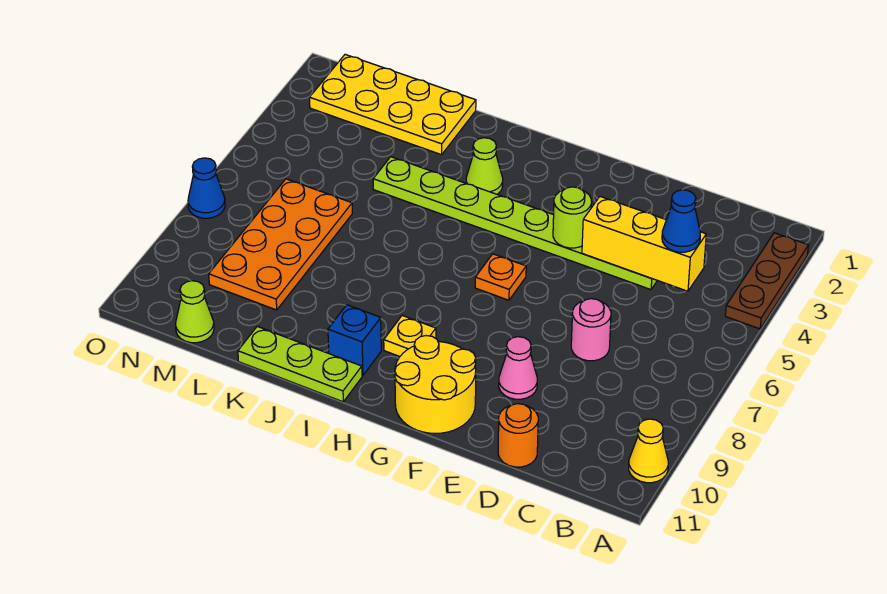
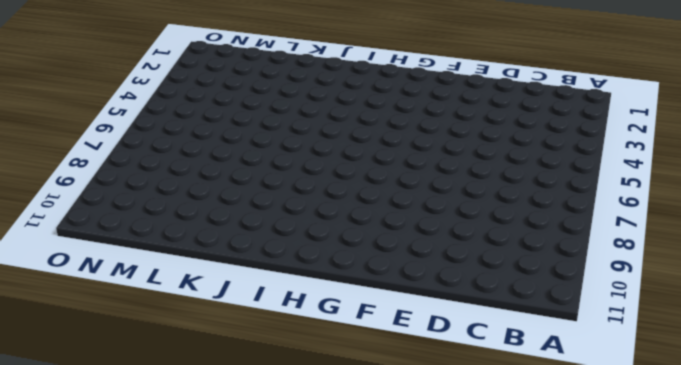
none -> brown plate A2:A4 level 1
none -> yellow cone A10 level 1
none -> lime plate D4:K4 level 1

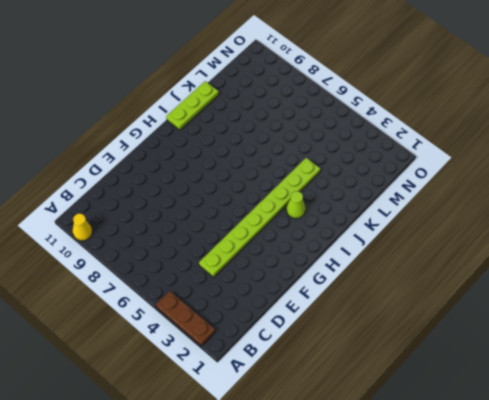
none -> pink round brick D7 level 1
none -> orange round brick D11 level 1
none -> pink cone E9 level 1

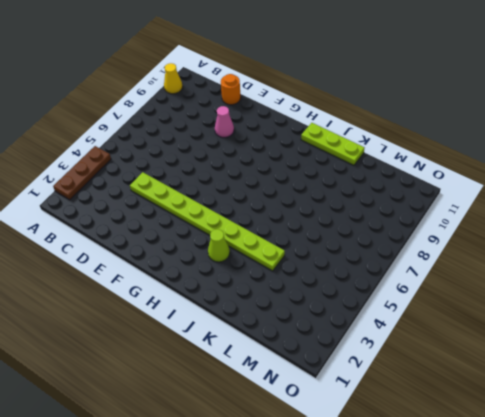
none -> pink round brick D7 level 1
none -> yellow round brick F10:G11 level 1
none -> orange plate G6 level 1

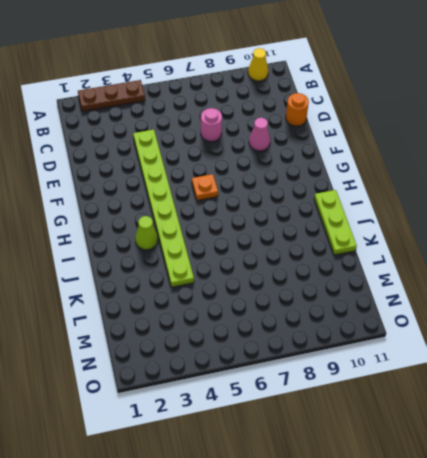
none -> yellow round brick F10:G11 level 1
none -> yellow plate H9 level 1
none -> blue brick I10 level 1

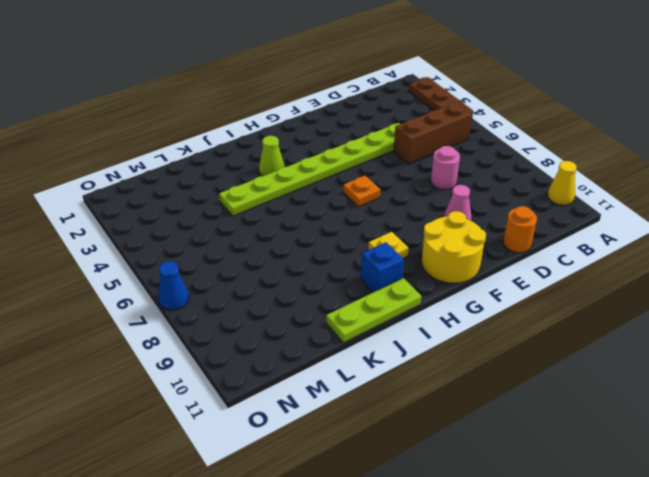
brown brick B5:D5 level 1 -> none
none -> yellow plate K1:N2 level 1
none -> orange plate L6:M9 level 1
none -> lime cone M11 level 1

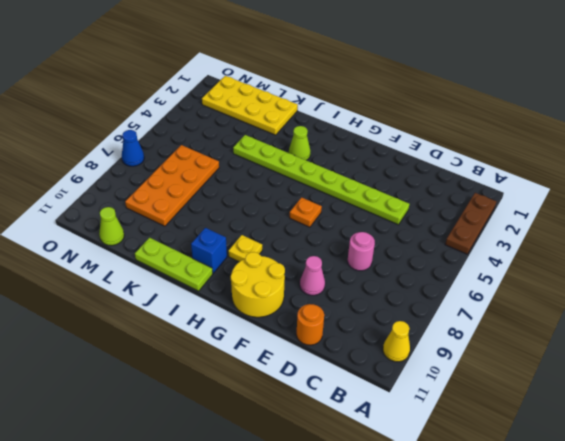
none -> yellow brick C4:E4 level 2
none -> lime round brick F4 level 2
none -> blue cone C4 level 3

